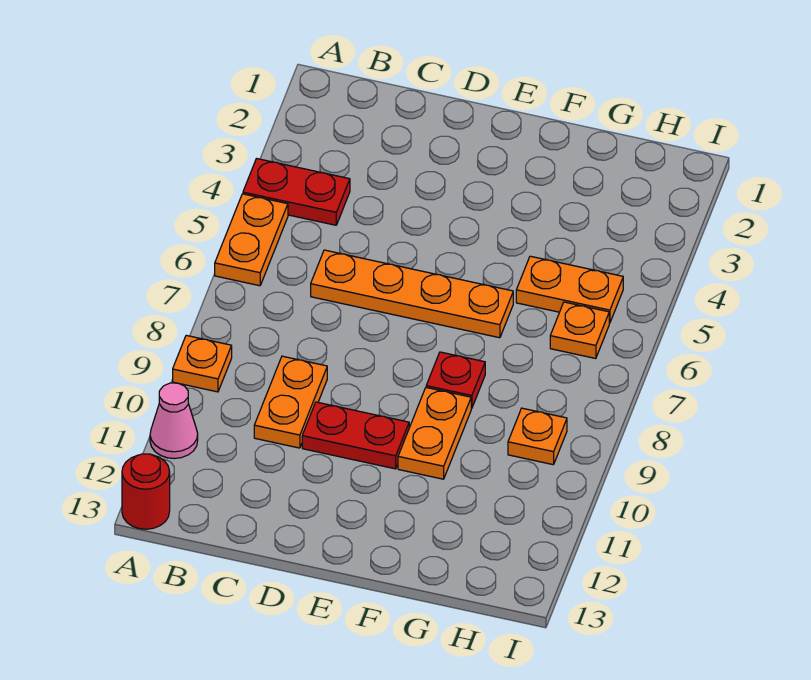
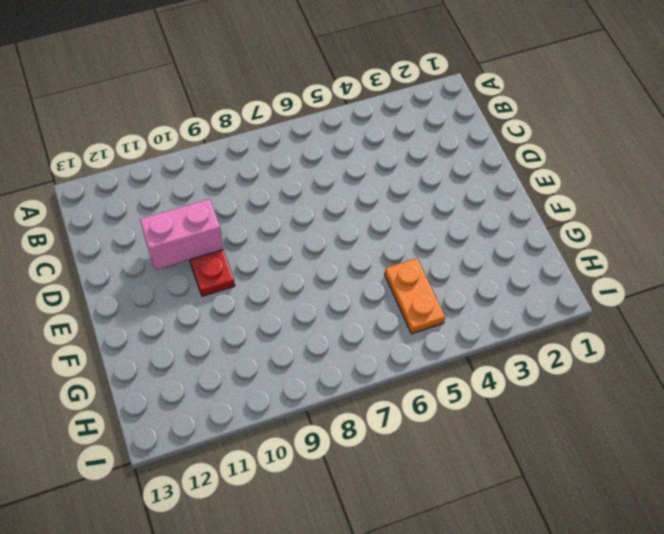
pink brick D10:D11 level 2 -> none
none -> red plate A4:B4 level 1
none -> orange plate A5:A6 level 1
none -> orange plate A9 level 1

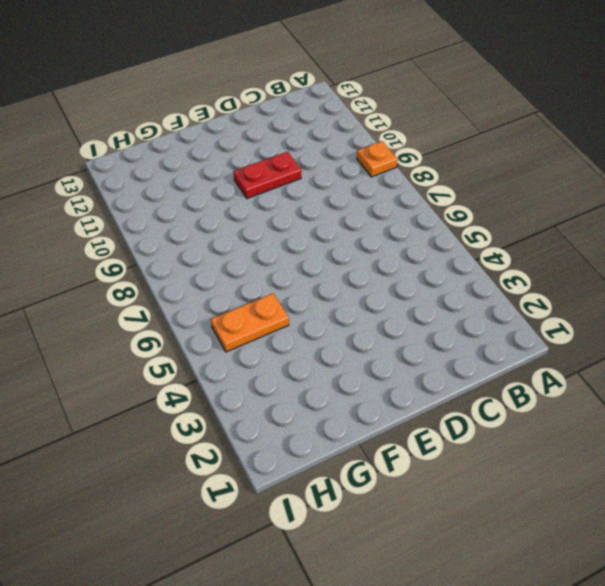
none -> red plate A4:B4 level 1
none -> orange plate A5:A6 level 1
none -> pink cone A11 level 1

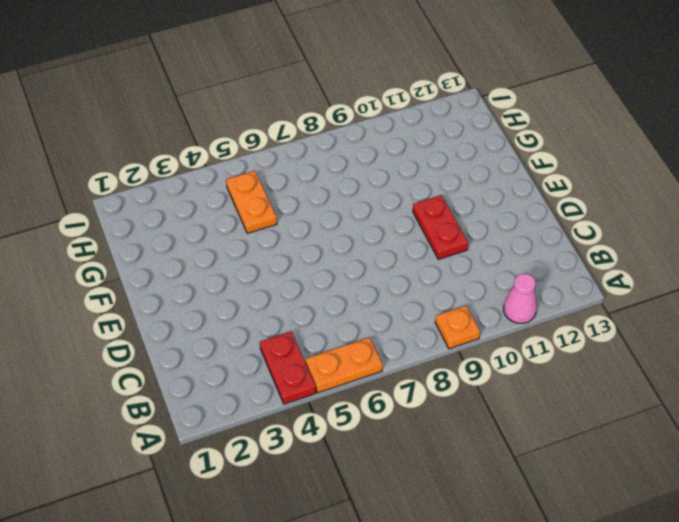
none -> red round brick A13 level 1
none -> orange plate C6:F6 level 1
none -> orange plate C9:C10 level 1

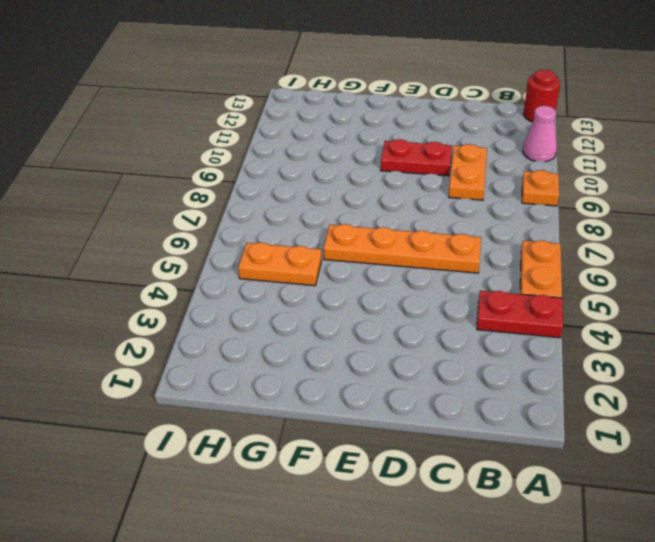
none -> red plate F8 level 1
none -> orange plate F9:F10 level 1
none -> orange plate H6 level 1

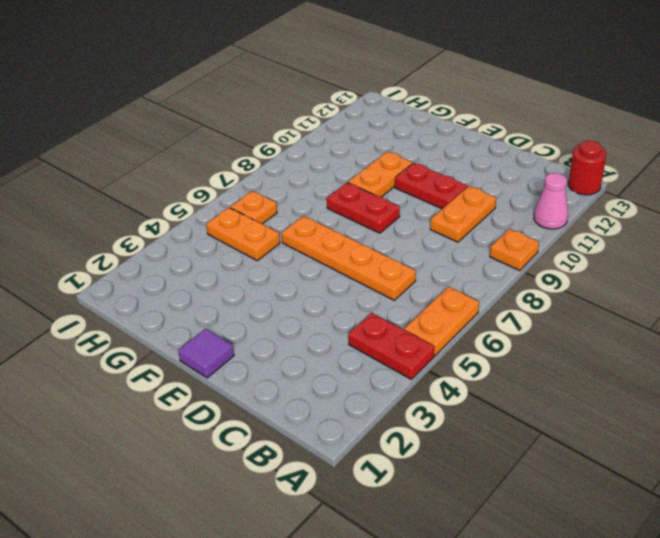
purple tile E1 level 1 -> none
red plate E8:F8 level 1 -> red plate F8 level 1
none -> orange plate H9 level 1

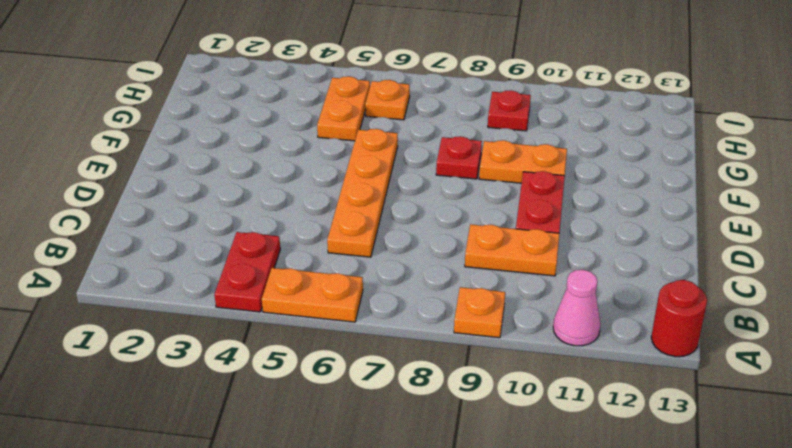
red plate H9 level 1 -> orange plate H9 level 1

